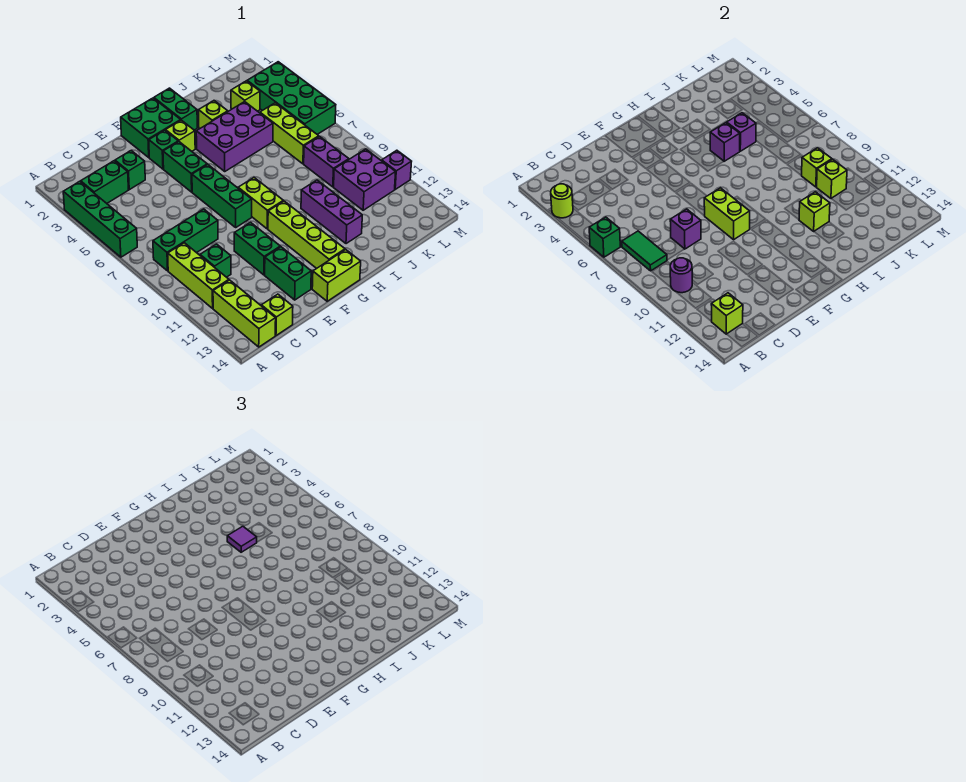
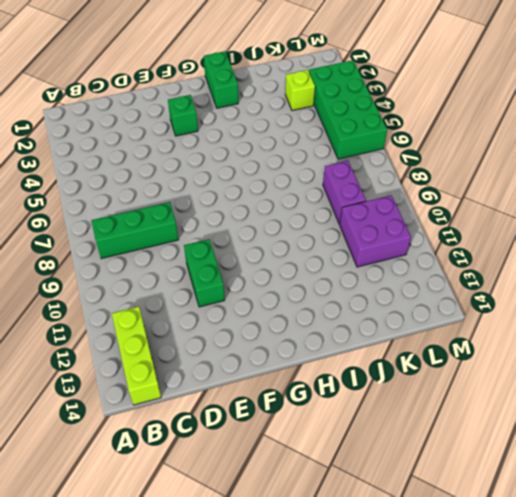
none -> green brick A3:A6 level 1
none -> green brick B3:C3 level 1
none -> lime brick B9:B11 level 1
none -> green brick C10 level 1

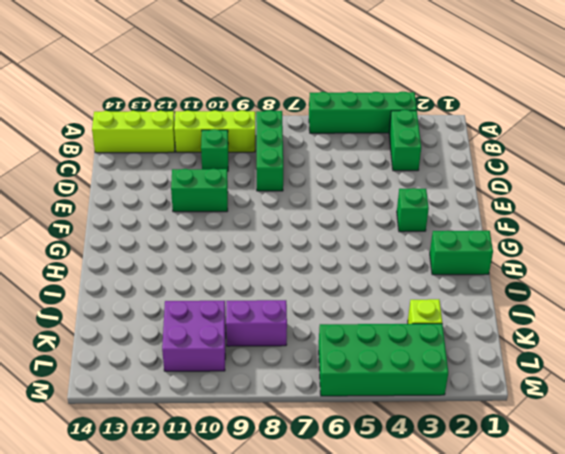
none -> lime brick C14 level 1
none -> green brick D3 level 1
none -> green brick E12:E13 level 1
none -> green brick F1:G2 level 1

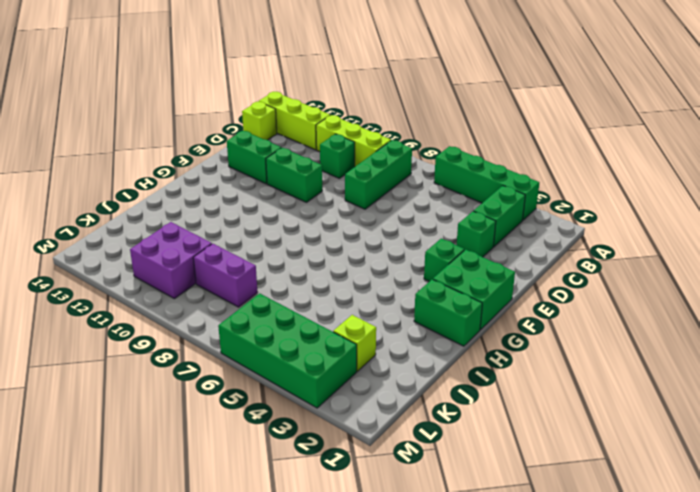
none -> green brick F4:F5 level 1
none -> green brick F6:F8 level 1
none -> lime brick F14:G14 level 1
none -> lime brick G3 level 1

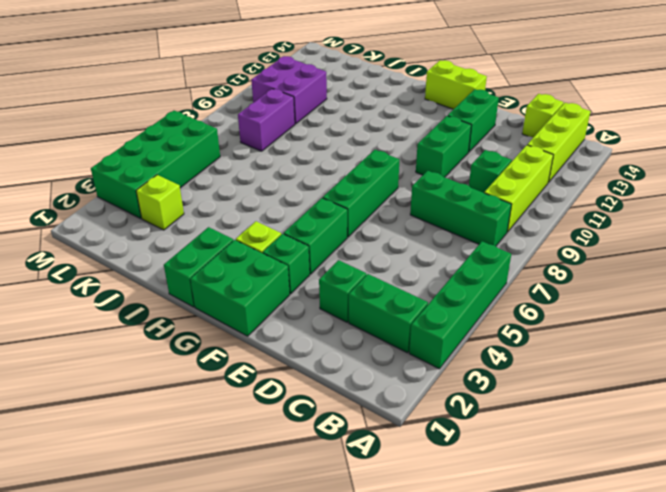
none -> lime brick G8:G9 level 1
none -> lime brick G10:G13 level 1
none -> purple brick H4:J5 level 1
none -> lime brick I3 level 1

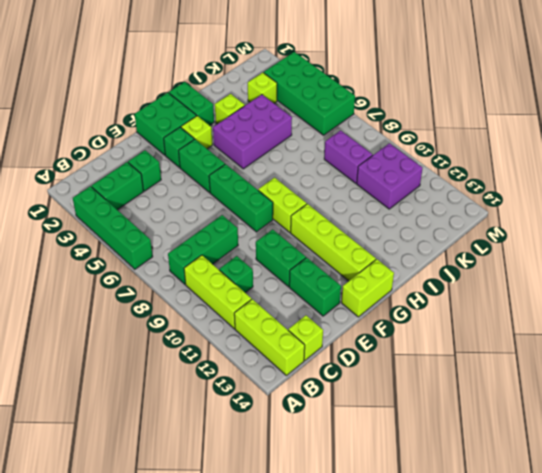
none -> purple brick I10:I12 level 1
none -> lime brick K5:K7 level 1
none -> purple brick M11 level 1
none -> lime round brick A3 level 2

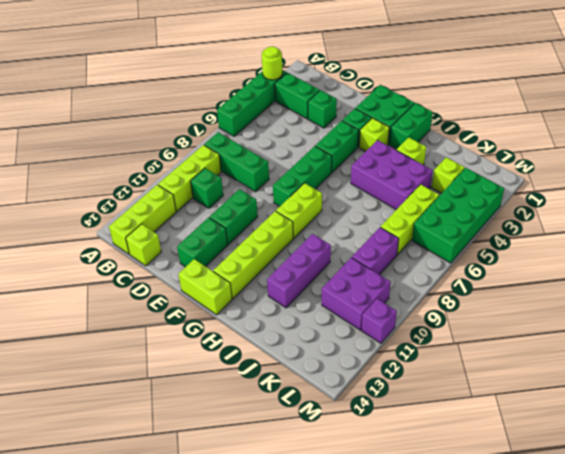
none -> green brick A6 level 2
none -> green tile B7:B8 level 2
none -> purple round brick B10 level 2
none -> lime brick B13 level 2

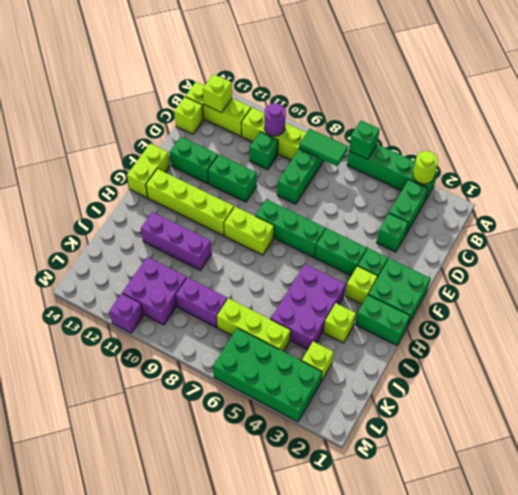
none -> purple brick D8 level 2
none -> lime brick F8:F9 level 2
none -> purple brick I5 level 2
none -> lime brick I11 level 2

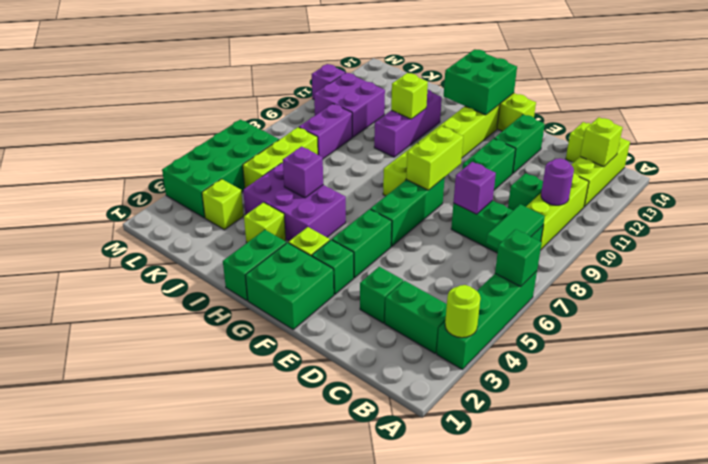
green brick G13:H14 level 2 -> none
none -> purple brick J5 level 2
none -> lime brick K9 level 2
none -> lime brick K10 level 2
none -> purple tile I5 level 3

